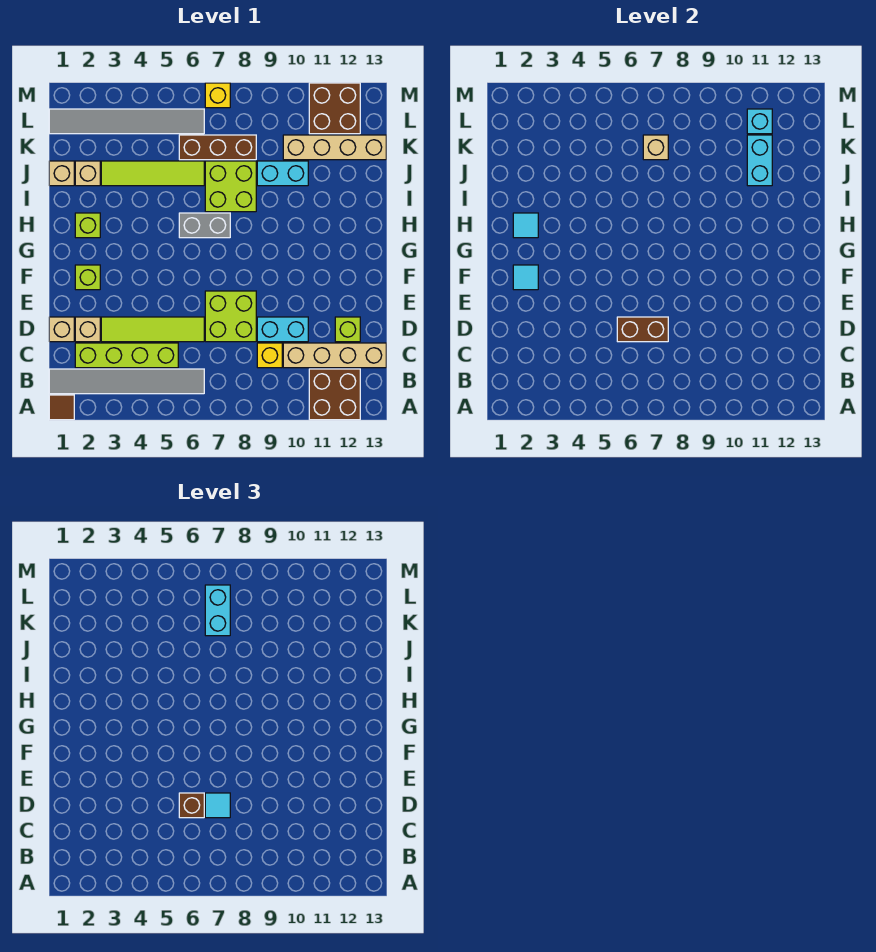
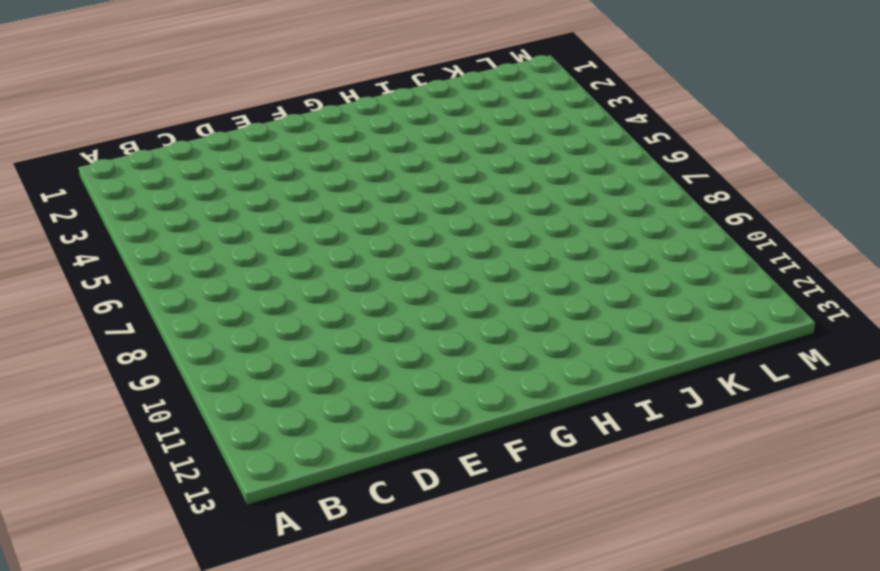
none -> brown tile A1 level 1
none -> brown brick A11:B12 level 1
none -> grey tile B1:B6 level 1
none -> lime brick C2:C5 level 1

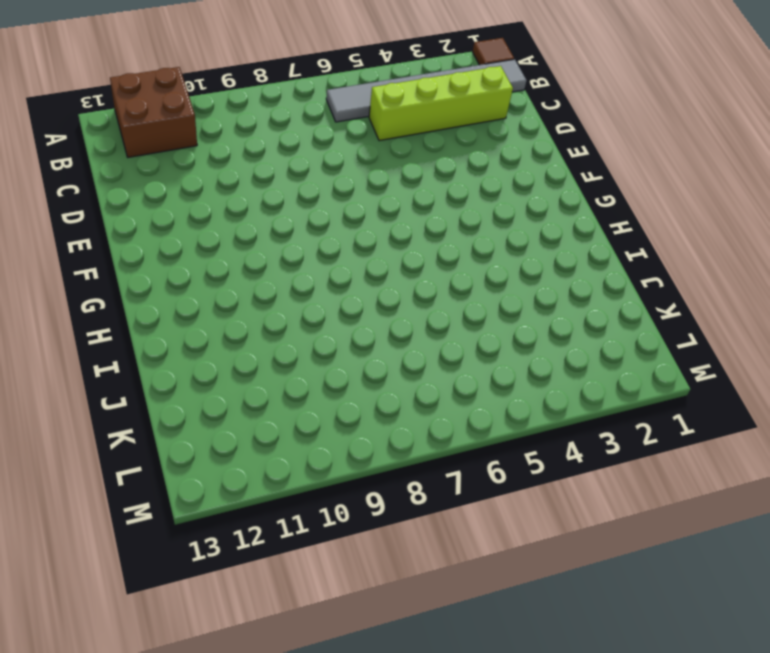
none -> yellow brick C9 level 1
none -> tan brick C10:C13 level 1
none -> tan brick D1 level 1
none -> tan brick D2 level 1

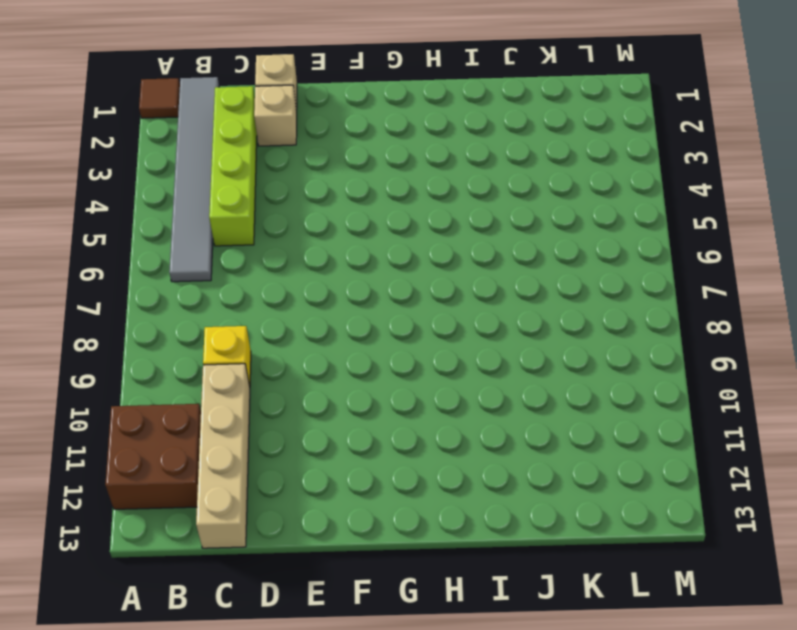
none -> lime tile D3:D6 level 1
none -> lime brick D7:E8 level 1
none -> cyan brick D9:D10 level 1
none -> lime brick D12 level 1

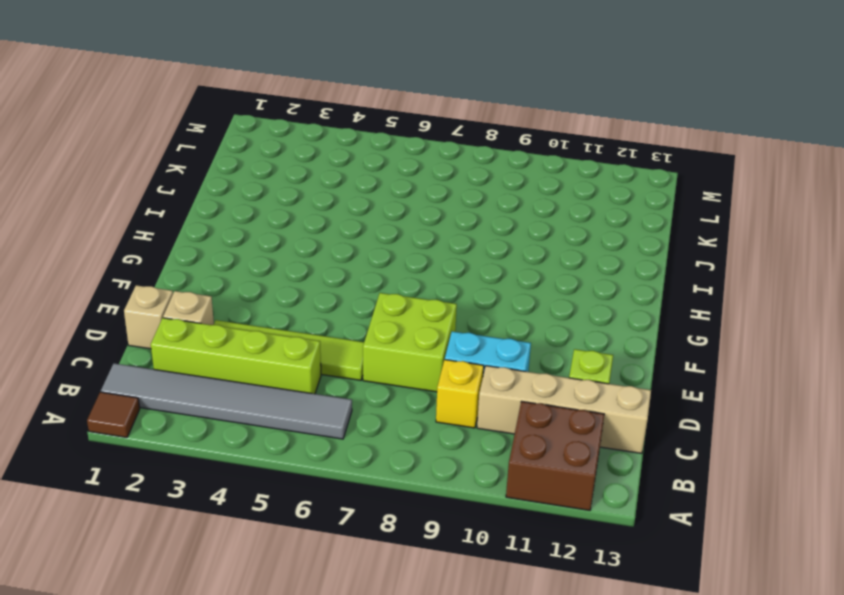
none -> lime brick F2 level 1
none -> lime brick H2 level 1
none -> grey brick H6:H7 level 1
none -> lime brick I7:J8 level 1

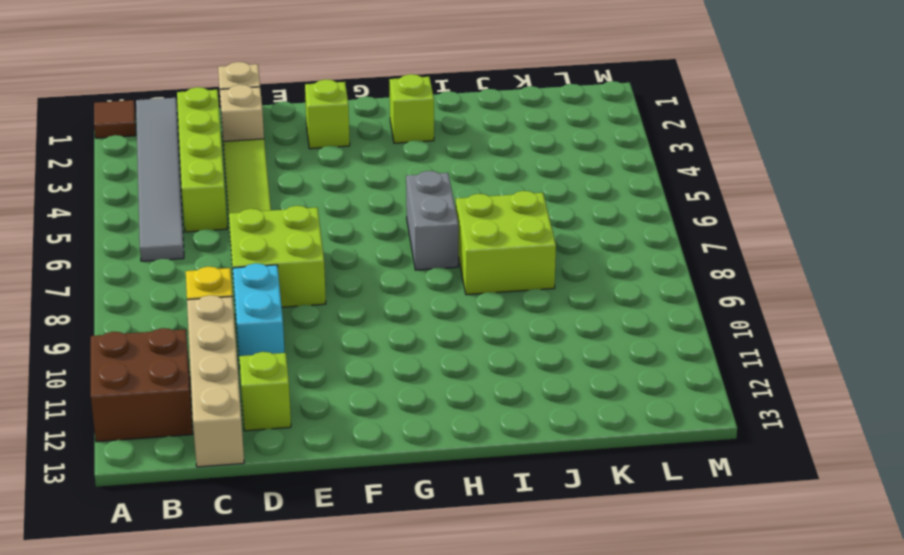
none -> tan brick J1 level 1
none -> tan brick J2 level 1
none -> lime tile J3:J6 level 1
none -> cyan brick J9:J10 level 1

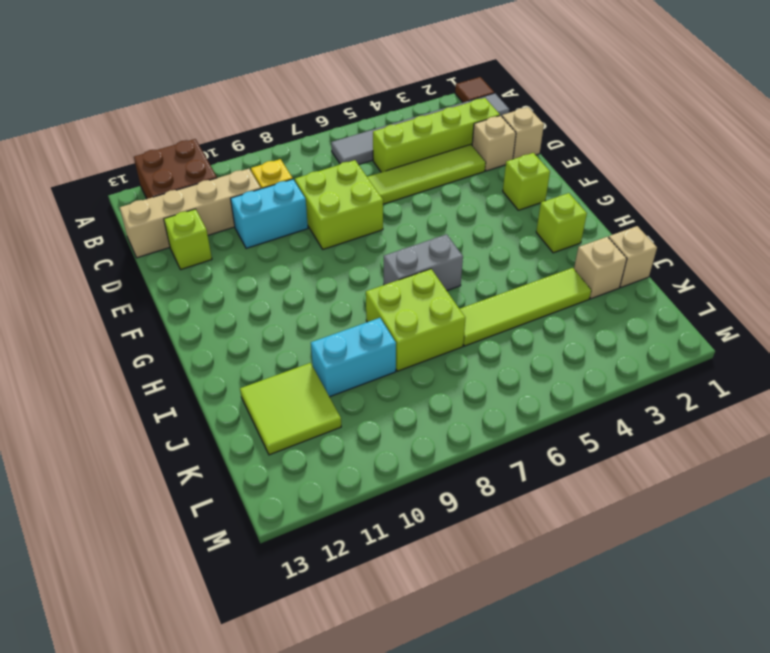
lime tile J11:K12 level 1 -> tan brick K10:K13 level 1
none -> brown brick K6:K8 level 1
none -> grey tile L1:L6 level 1
none -> brown brick L11:M12 level 1
none -> yellow brick M7 level 1

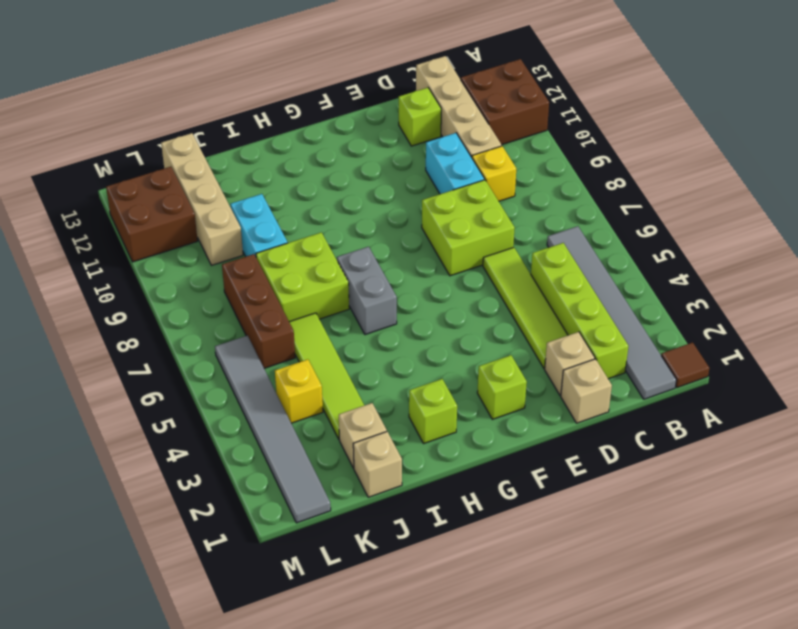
yellow brick K4 level 1 -> yellow brick M7 level 1
none -> brown brick D6:D7 level 2
none -> cyan tile F2 level 2
none -> cyan tile H2 level 2
none -> cyan brick J11:K11 level 2

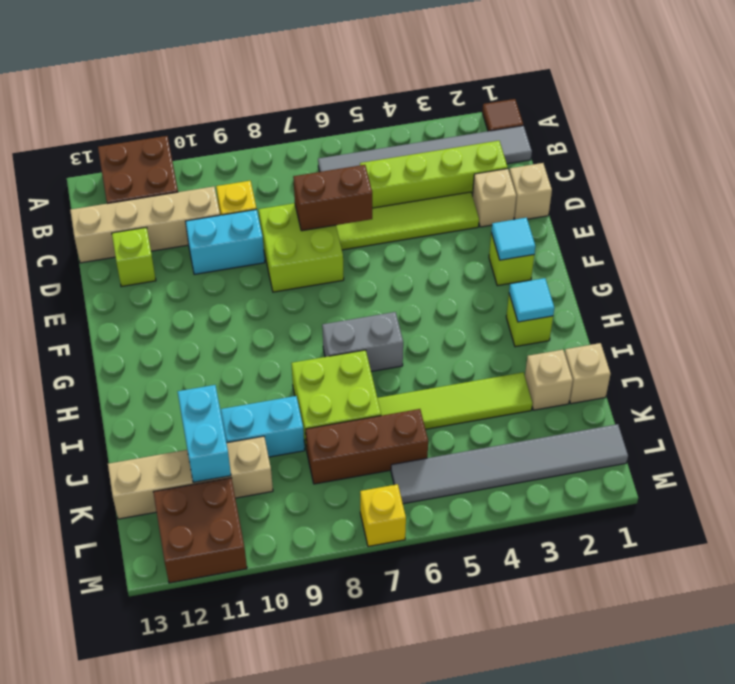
none -> tan brick K7 level 2
none -> cyan brick L11 level 2
none -> brown brick D6 level 3
none -> cyan tile D7 level 3

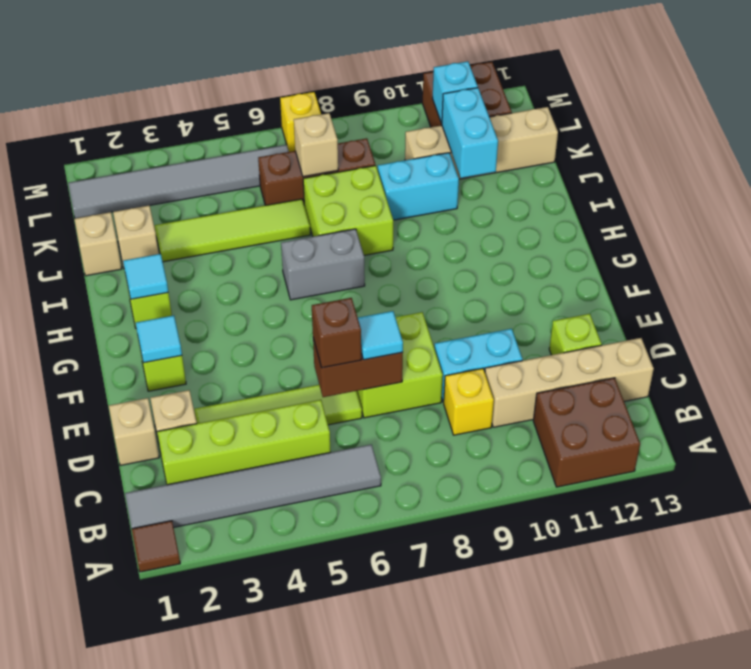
none -> cyan brick K7:L7 level 3

